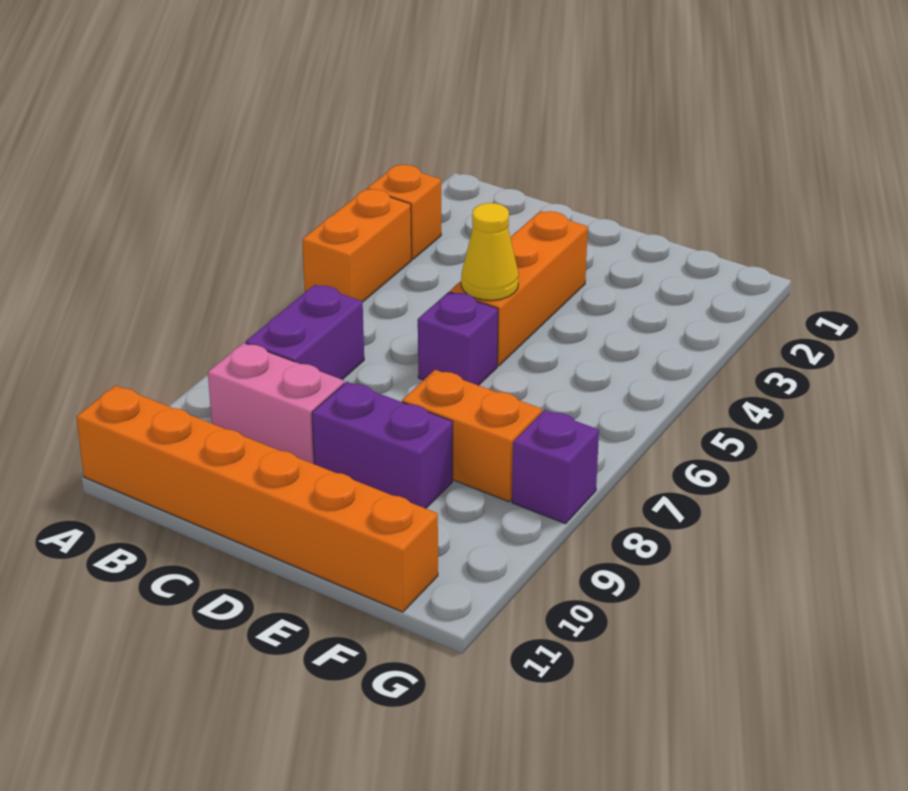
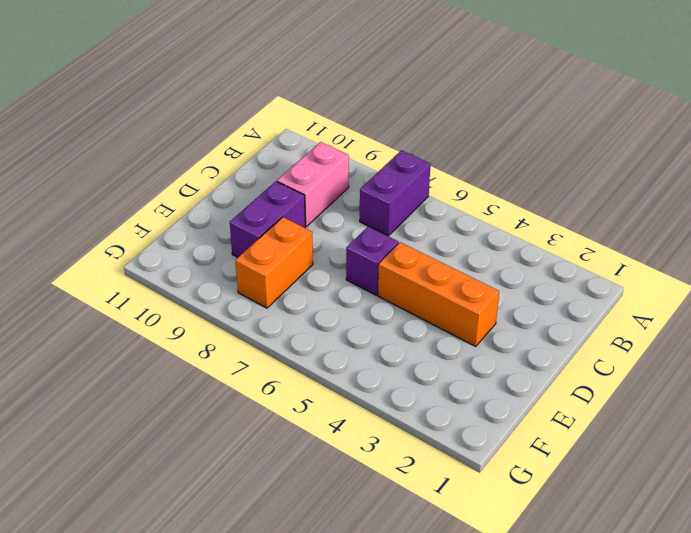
purple brick A7:B7 level 1 -> purple brick B7:B8 level 1
none -> orange brick A3 level 1
none -> orange brick A4:A5 level 1

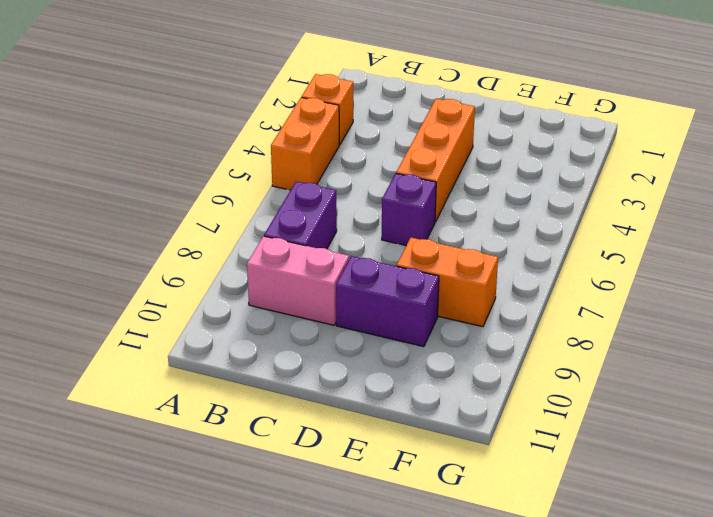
none -> orange brick A11:F11 level 1
none -> purple brick G8 level 1

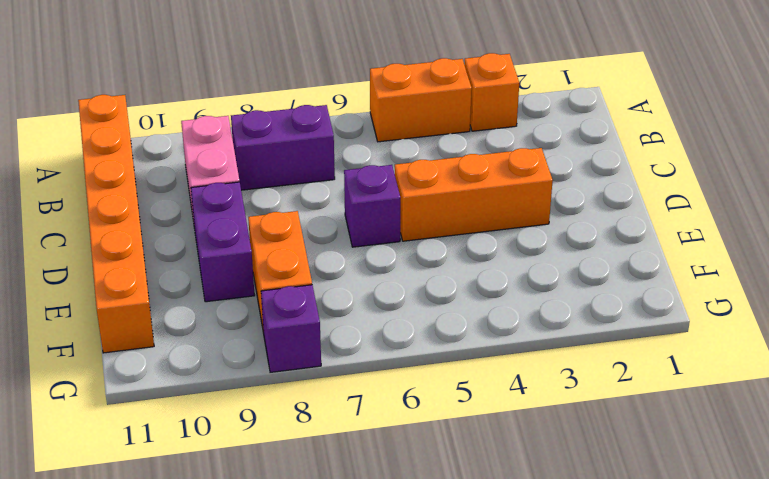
none -> yellow cone D5 level 2

